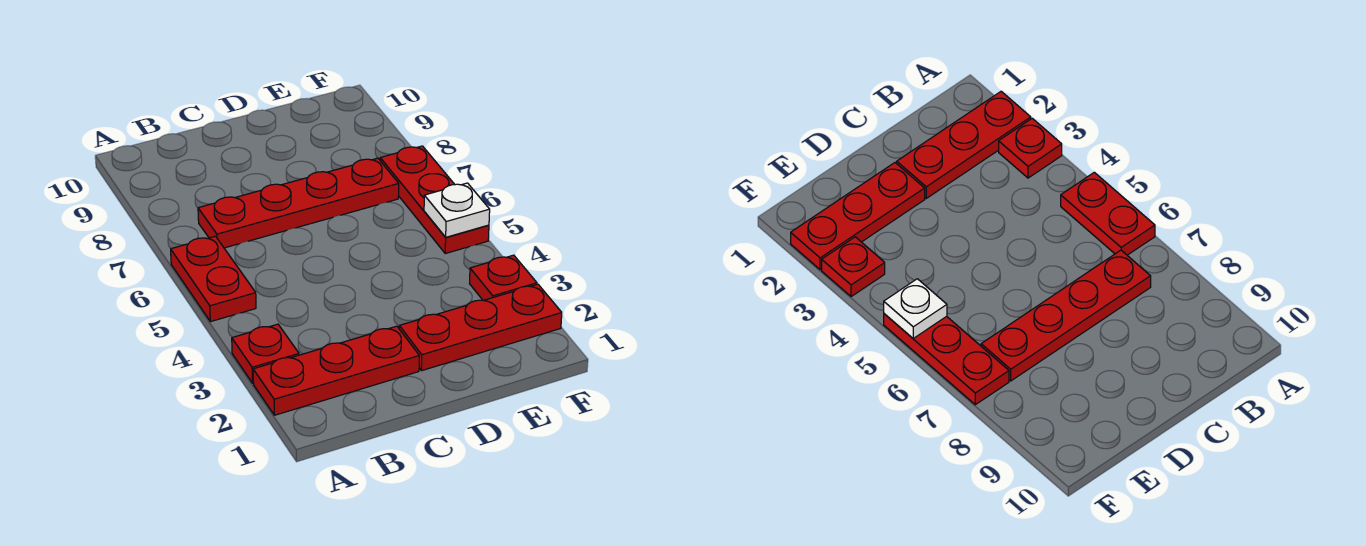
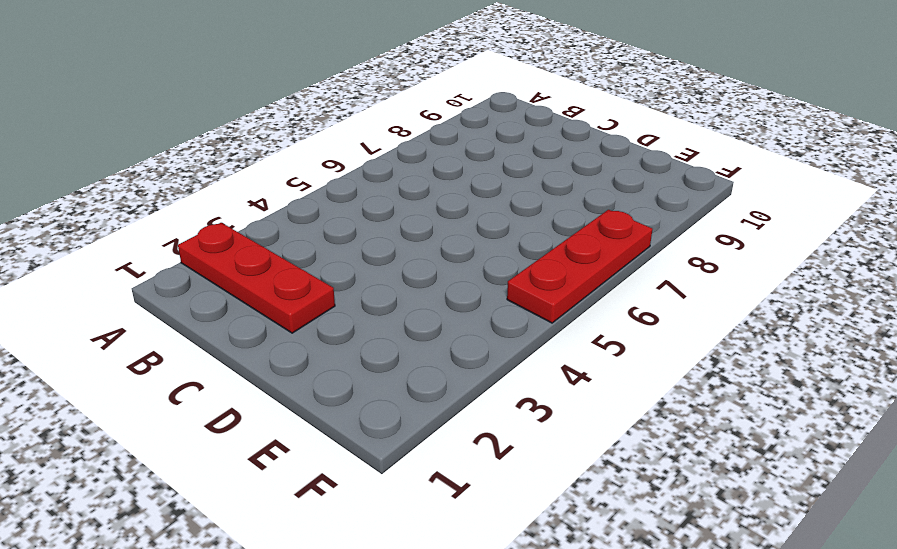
none -> red plate A3 level 1
none -> red plate A5:A6 level 1

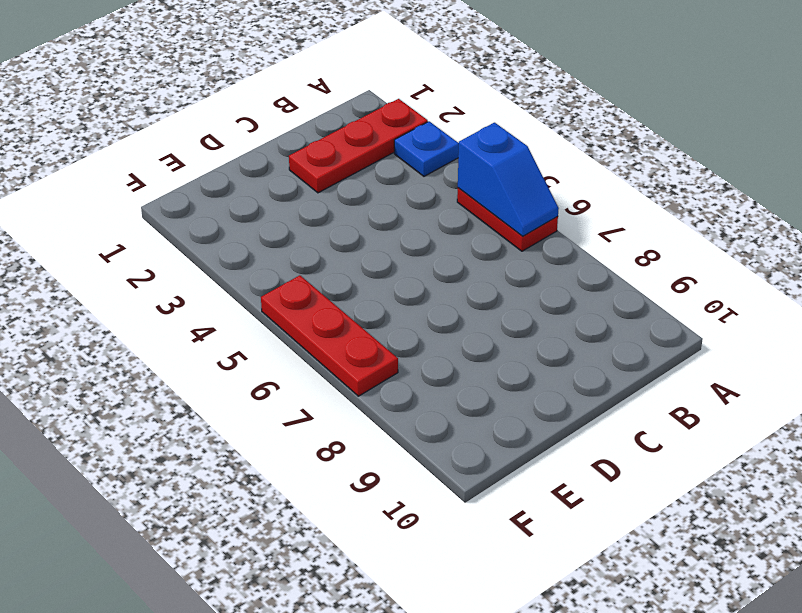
blue plate A3 level 1 -> red plate A3 level 1
blue slope A5:A6 level 2 top 5 -> none
none -> red plate B7:E7 level 1
none -> red plate D2:F2 level 1

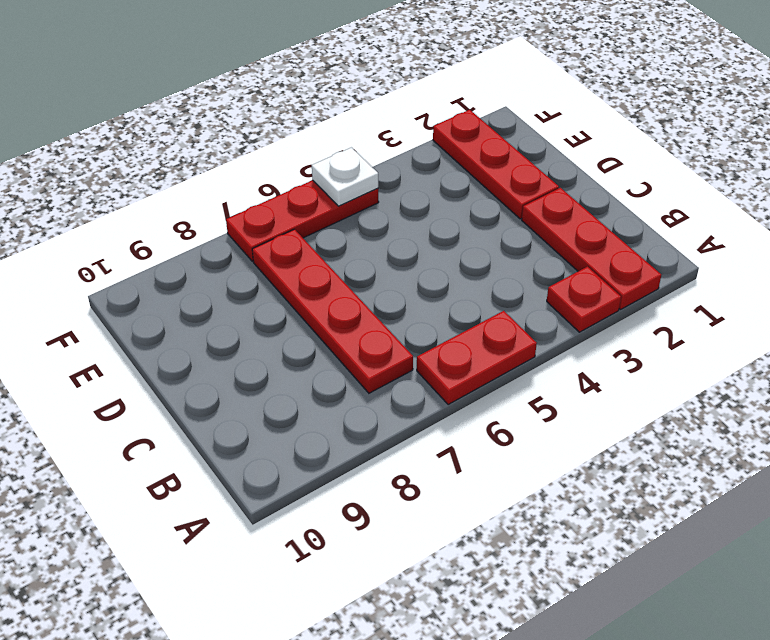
none -> red plate F3 level 1

